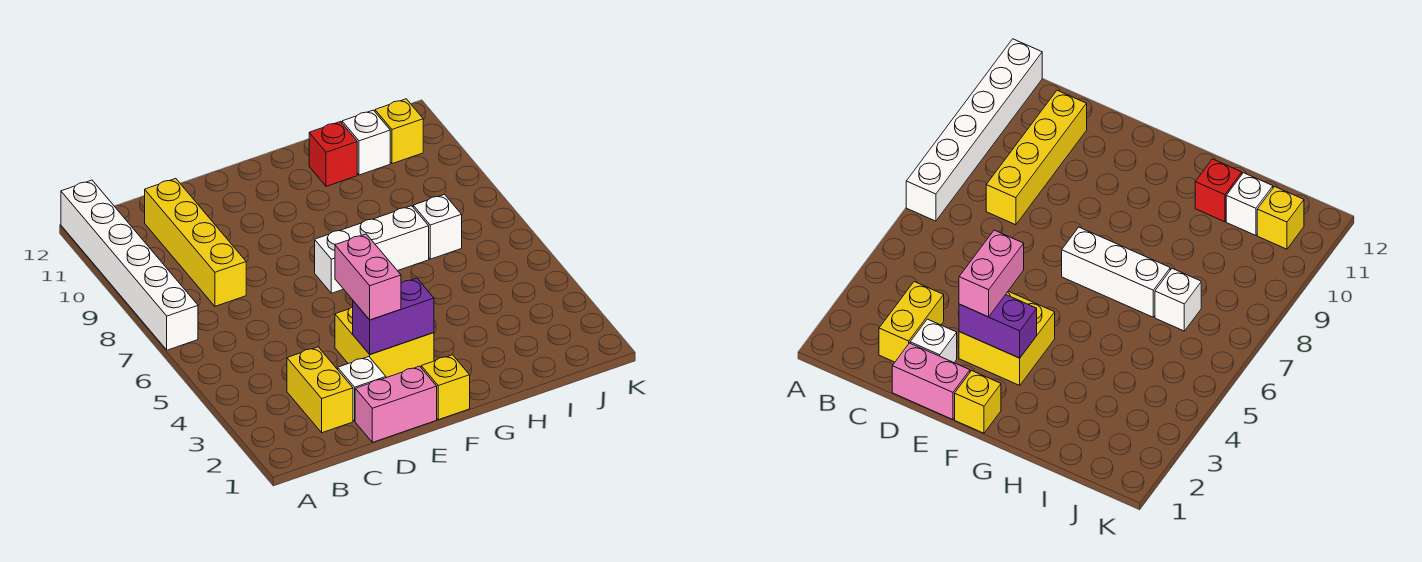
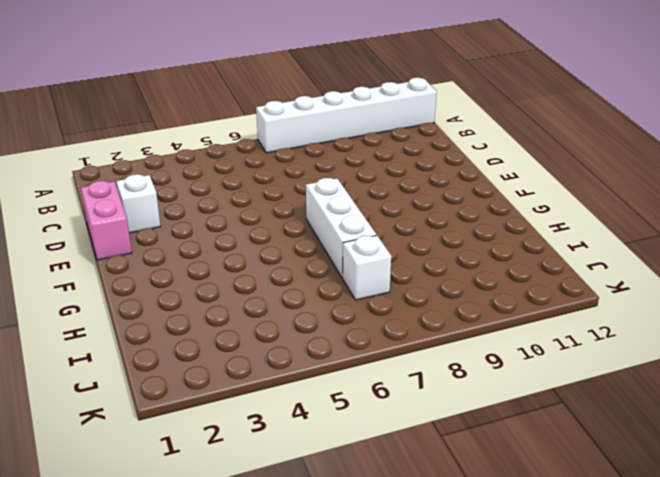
none -> yellow brick C2:C3 level 1
none -> yellow brick C8:C11 level 1
none -> yellow brick E3:F4 level 1

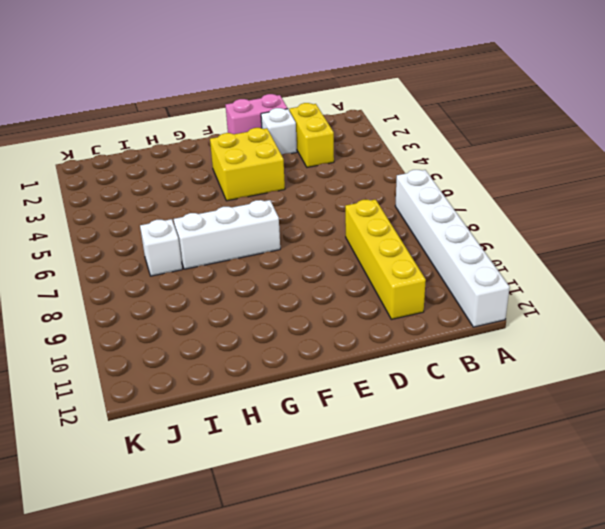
none -> yellow brick F1 level 1
none -> red brick H11 level 1
none -> white brick I11 level 1

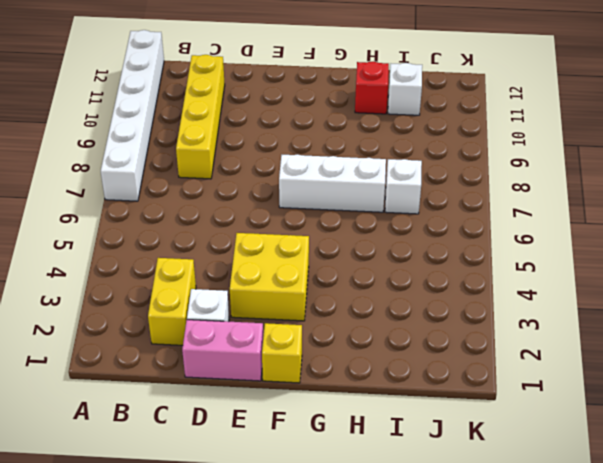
none -> yellow brick J11 level 1
none -> purple brick E3:F3 level 2
none -> pink brick E3:E4 level 3

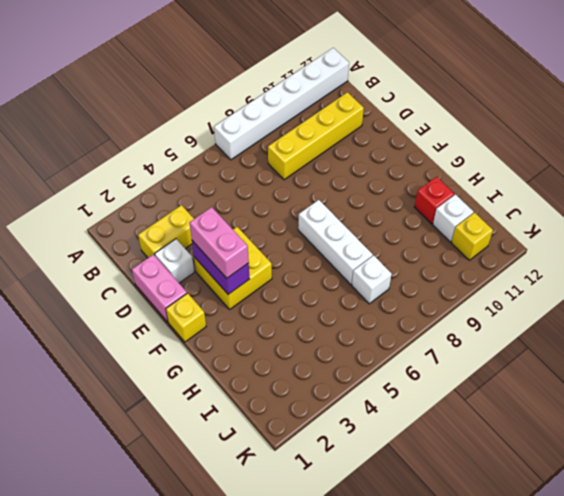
pink brick E3:F3 level 3 -> pink brick E3:E4 level 3

